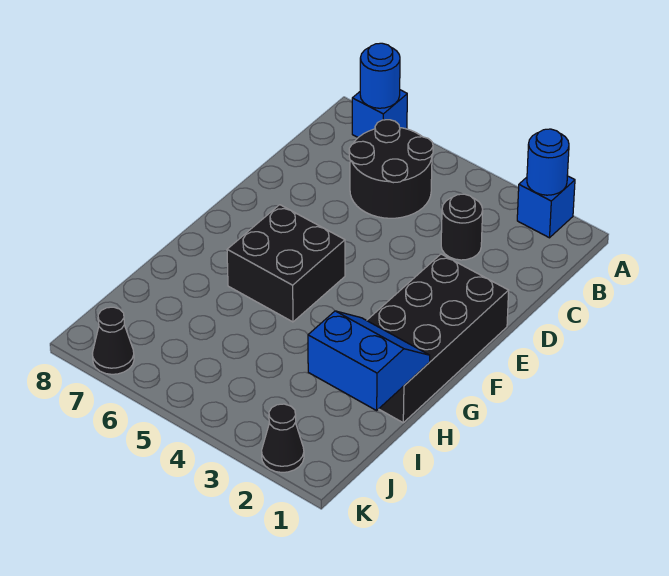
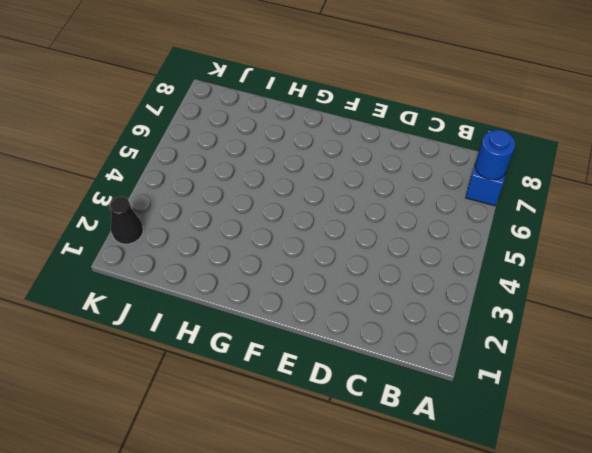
none -> blue brick A2 level 1
none -> black round brick B5:C6 level 1

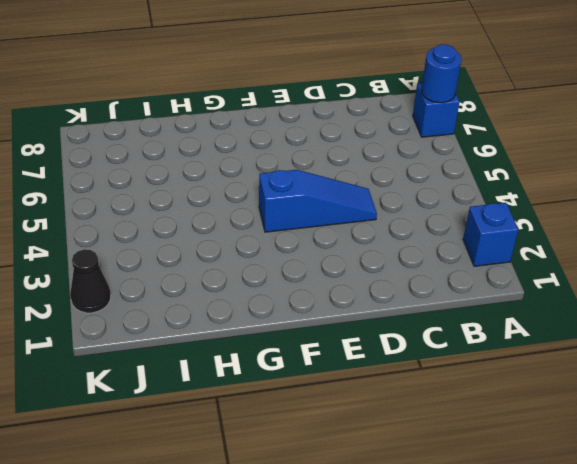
blue slope D4:F4 level 1 top F -> none
none -> black round brick B5:C6 level 1
none -> black round brick C3 level 1

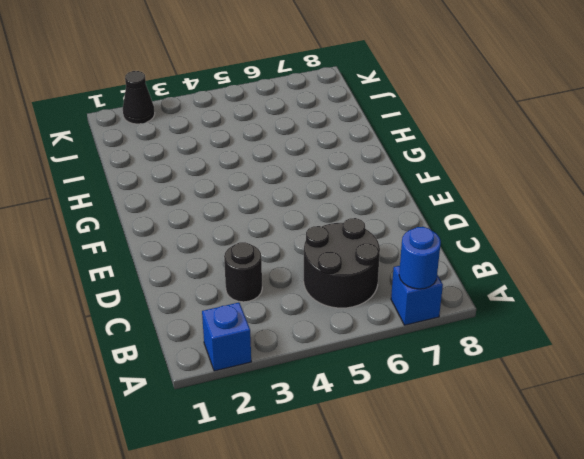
none -> black brick E1:H2 level 1
none -> black brick F5:G6 level 1

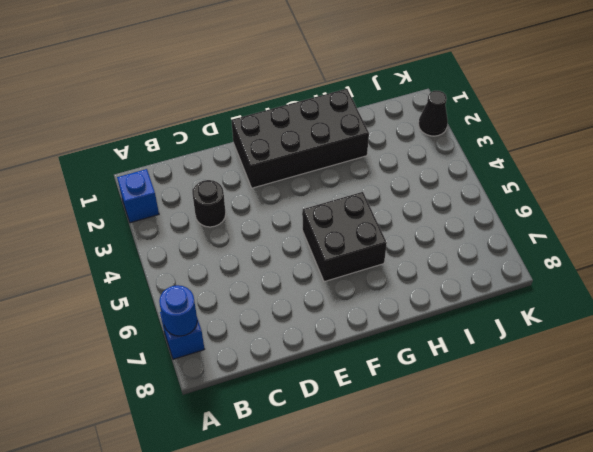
none -> black round brick B5:C6 level 1
none -> black cone K7 level 1

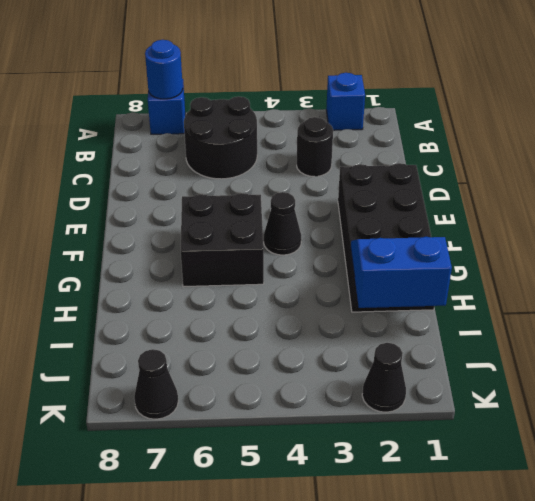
black cone F4 level 1 -> none
none -> blue round brick A2 level 2

